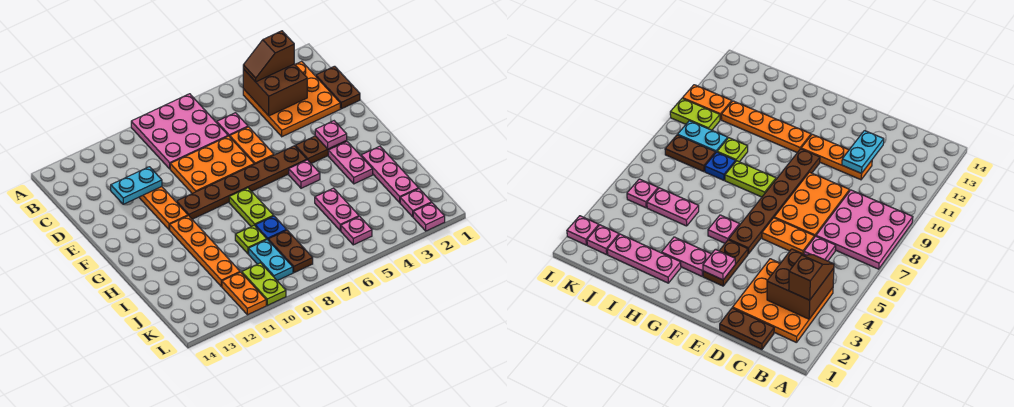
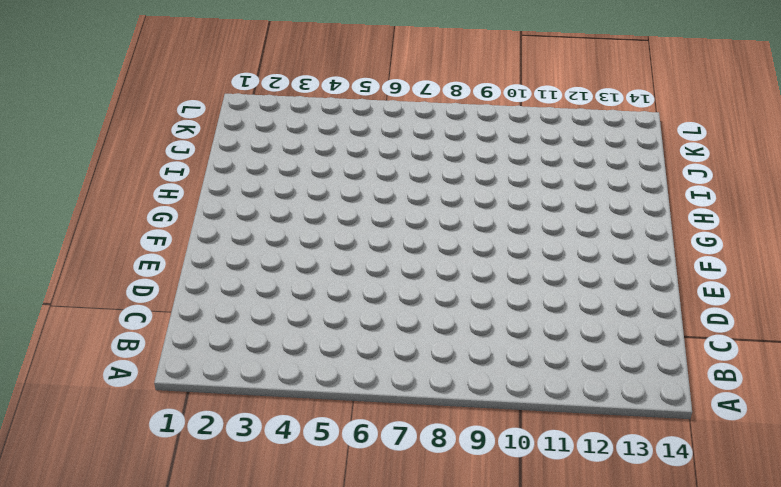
none -> pink plate A7:C9 level 1
none -> orange plate B2:D4 level 1
none -> brown plate C1:D1 level 1

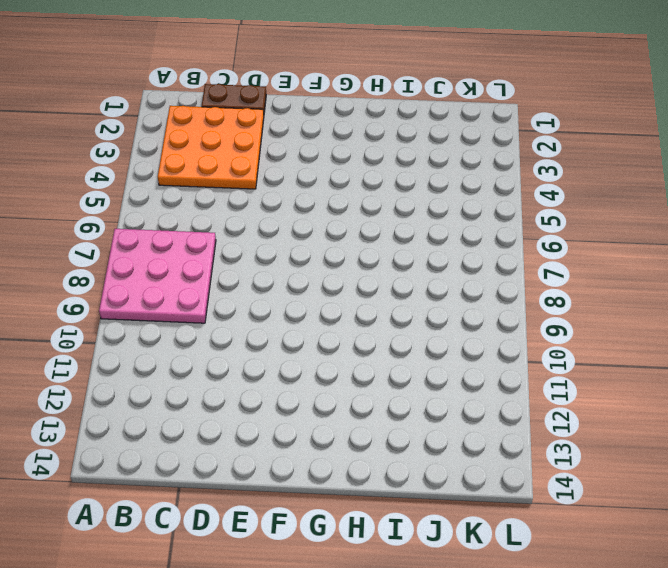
none -> pink plate C6 level 1
none -> orange plate D6:E6 level 1
none -> orange plate D7:E9 level 1

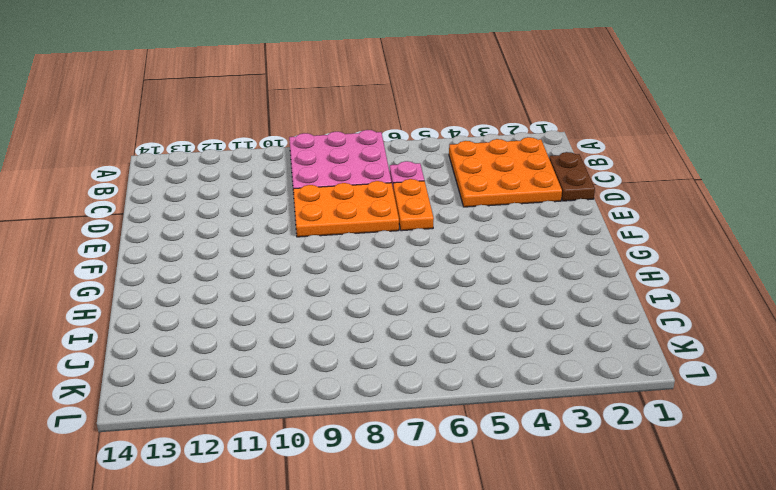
none -> orange plate D11:F11 level 1
none -> brown plate F3:F4 level 1
none -> brown plate F5:F10 level 1

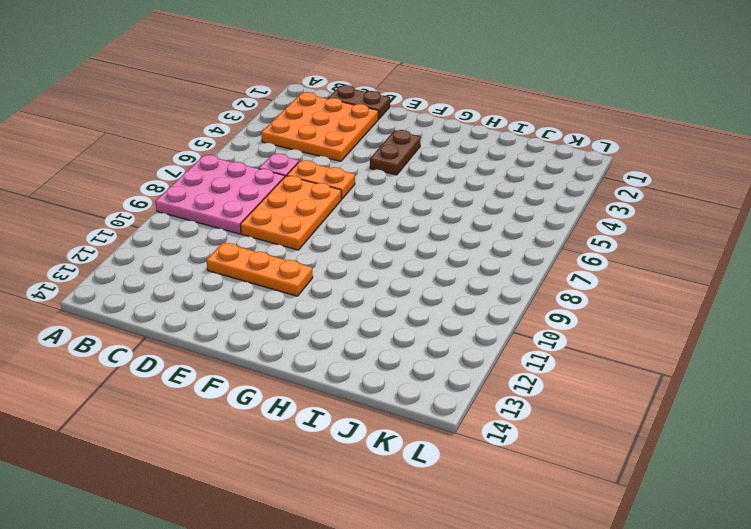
none -> brown plate F5:F10 level 1
none -> pink plate G3:H3 level 1
none -> pink plate G5 level 1

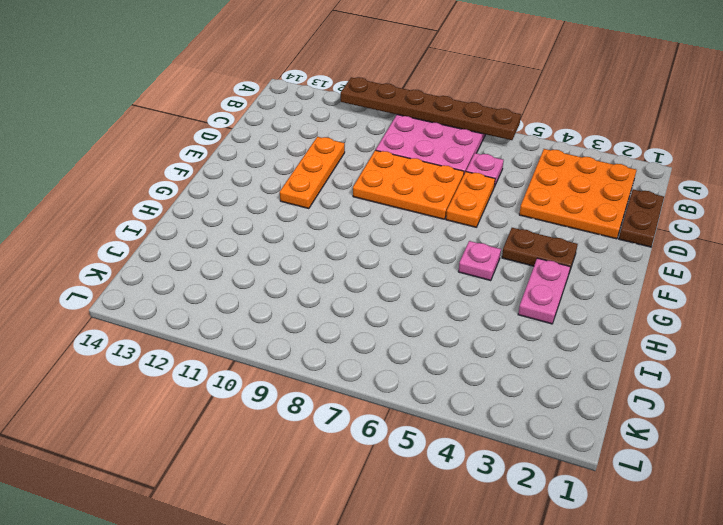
brown plate A6:A11 level 2 -> brown plate F5:F10 level 1
none -> lime plate G8:H8 level 1
none -> orange plate G11:J11 level 1
none -> pink plate H2:J2 level 1

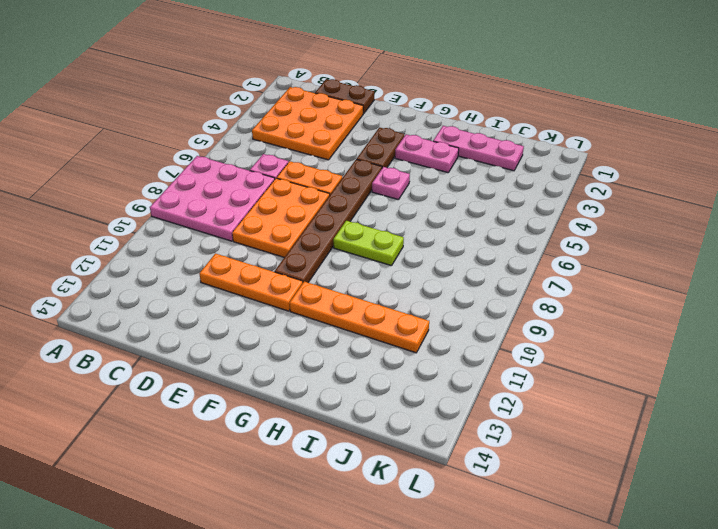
none -> pink plate I5:J5 level 1
none -> blue plate I8 level 1
none -> lime plate I9 level 1

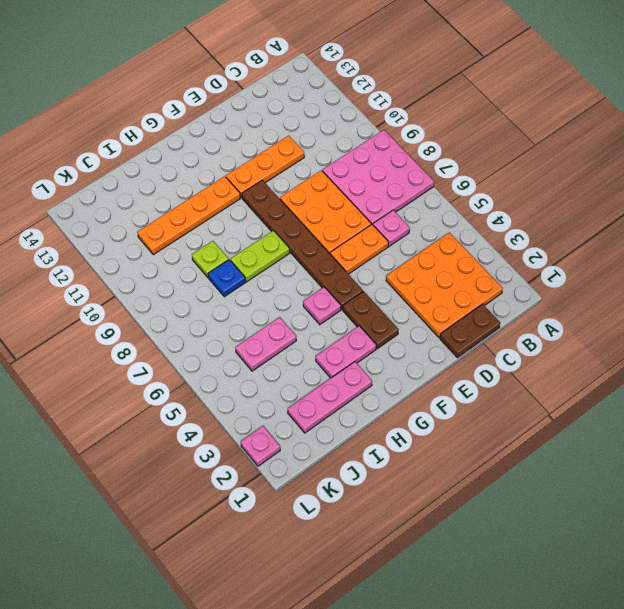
none -> brown plate J8:K8 level 1
none -> cyan plate J9:K9 level 1
none -> pink plate K2 level 1

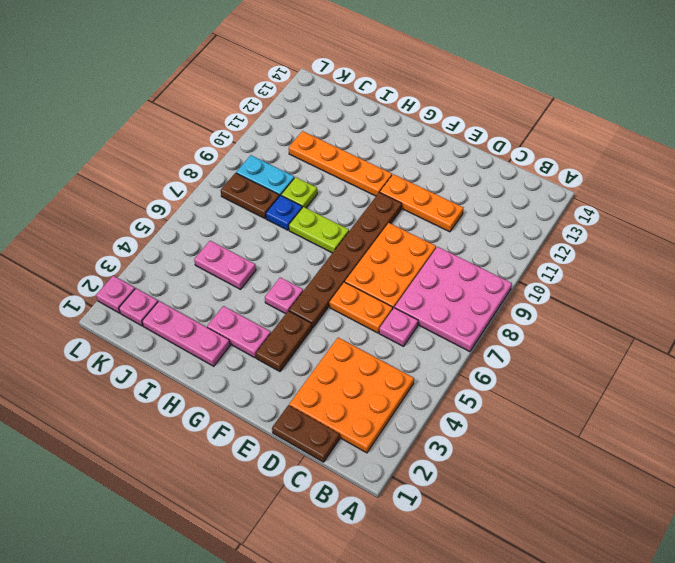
none -> pink plate K5 level 1
none -> lime plate K10:L10 level 1
none -> orange plate K11:L11 level 1

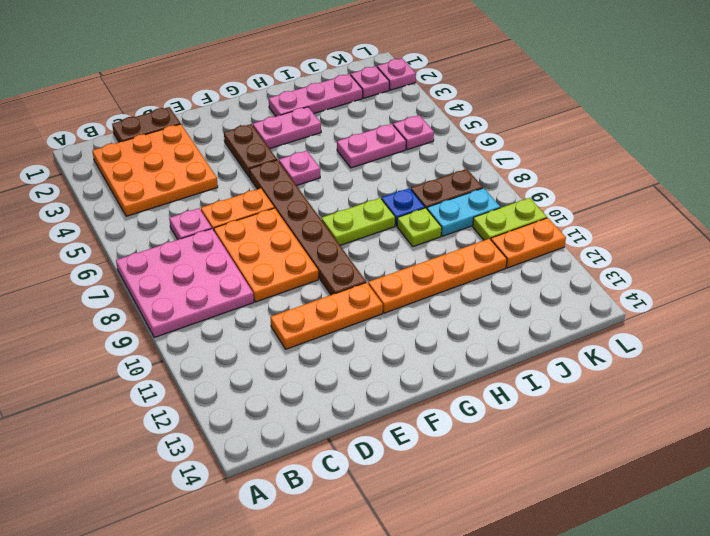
none -> brown brick B3:C4 level 2
none -> cyan plate D11:D12 level 2
none -> pink plate F3 level 2

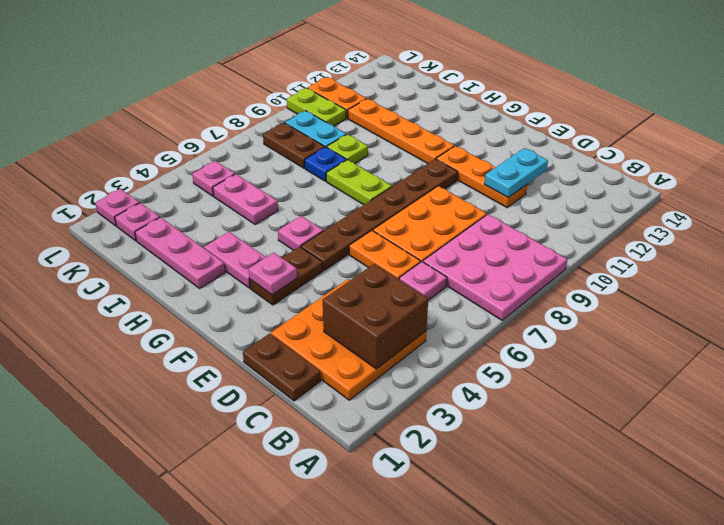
none -> brown slope B3:B4 level 3 top 3

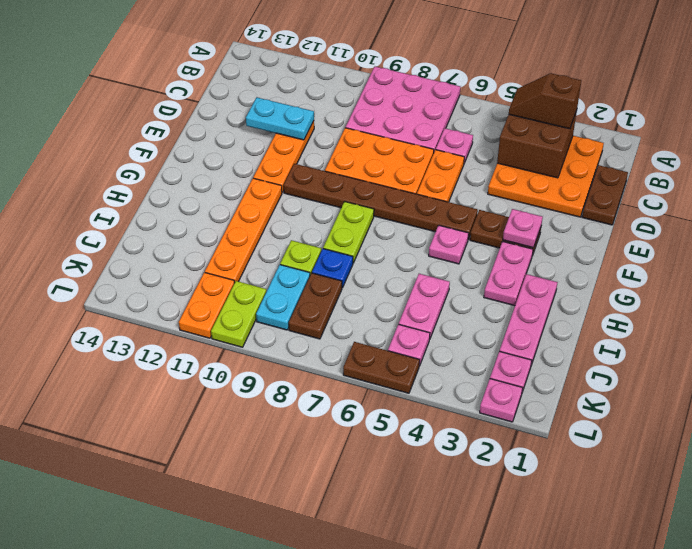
brown plate L5:L6 level 1 -> none

